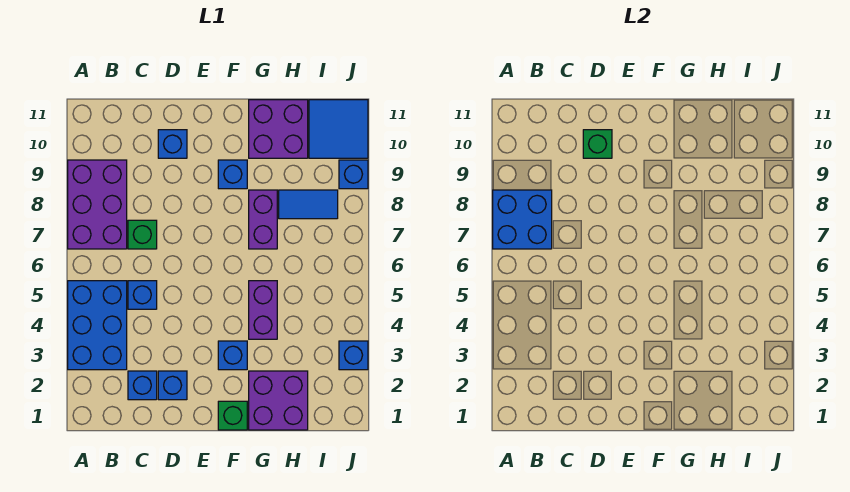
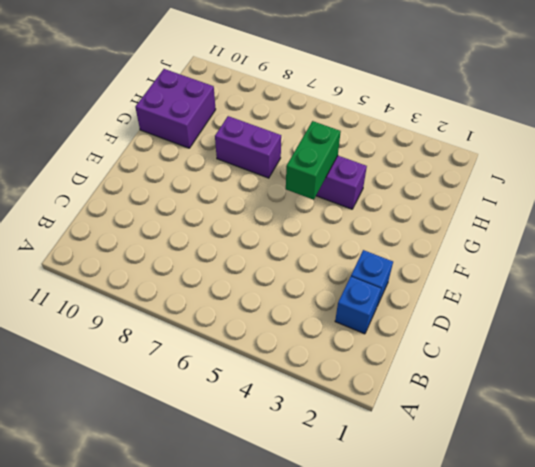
green brick F5:G5 level 2 -> none
none -> blue brick A3:B5 level 1
none -> purple brick A7:B9 level 1
none -> blue brick C5 level 1

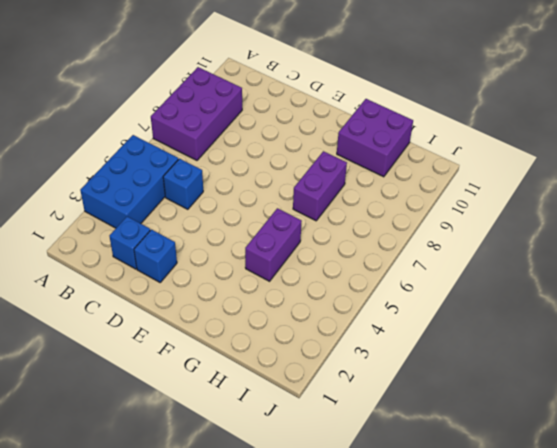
none -> green brick C7 level 1
none -> blue brick D10 level 1
none -> green brick F1 level 1

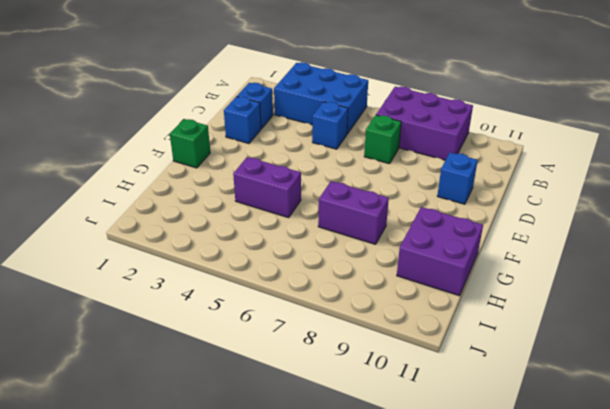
none -> blue brick F3 level 1
none -> blue brick F9 level 1
none -> purple brick G1:H2 level 1

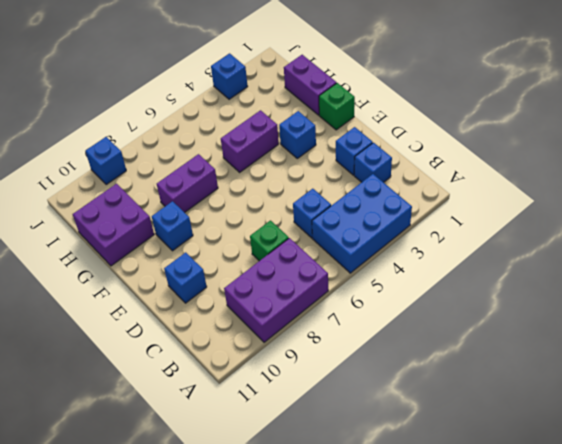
purple brick G1:H1 level 1 -> purple brick G1:H2 level 1
none -> blue tile H8:I8 level 1
none -> blue tile I10:J11 level 1
none -> blue brick A7:B8 level 2

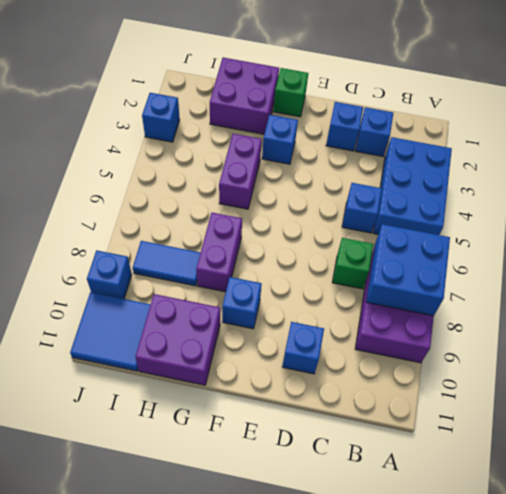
none -> green brick D10 level 2

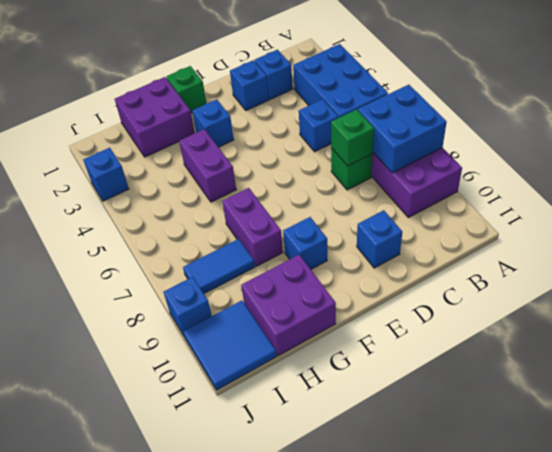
green brick C7 level 2 -> green brick D10 level 2

